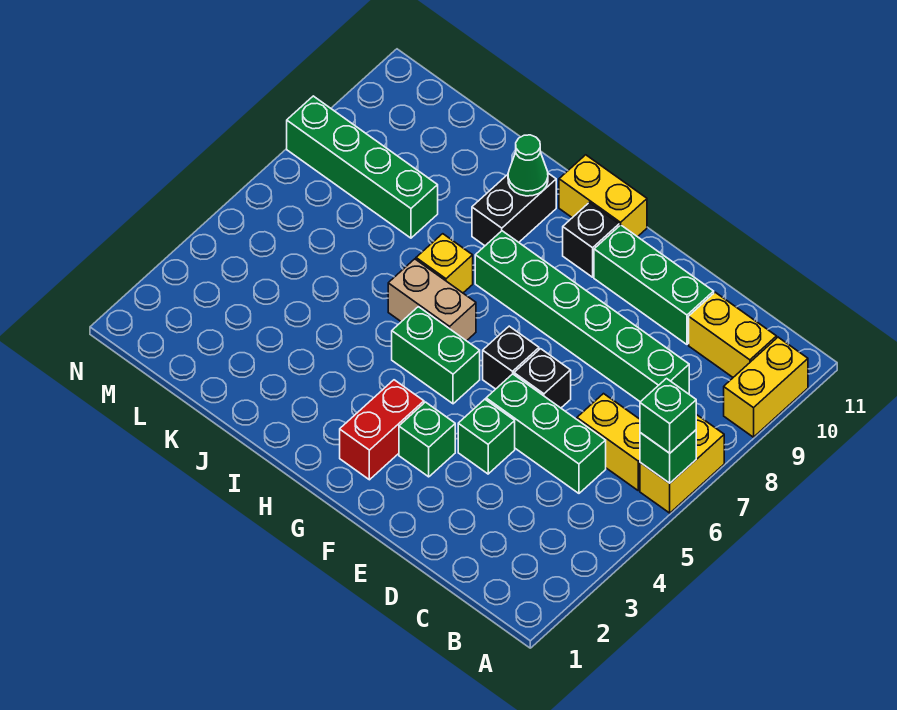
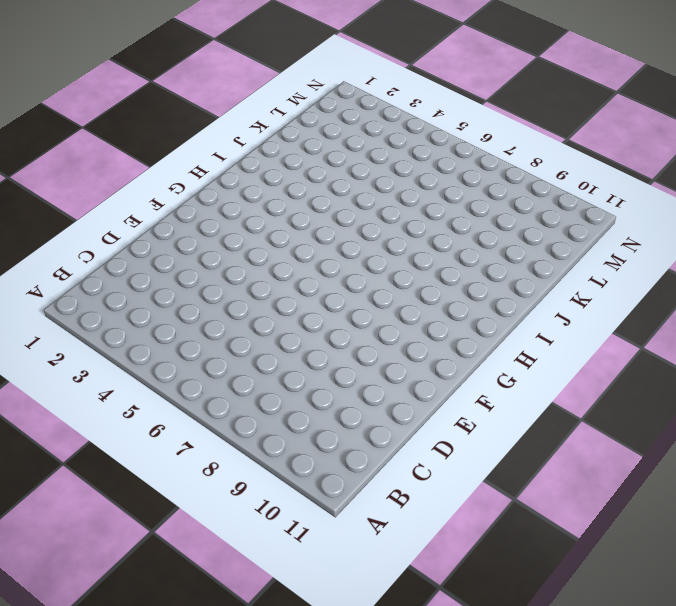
none -> yellow brick A6:A7 level 1
none -> yellow brick A9:A10 level 1
none -> yellow brick B6:C6 level 1

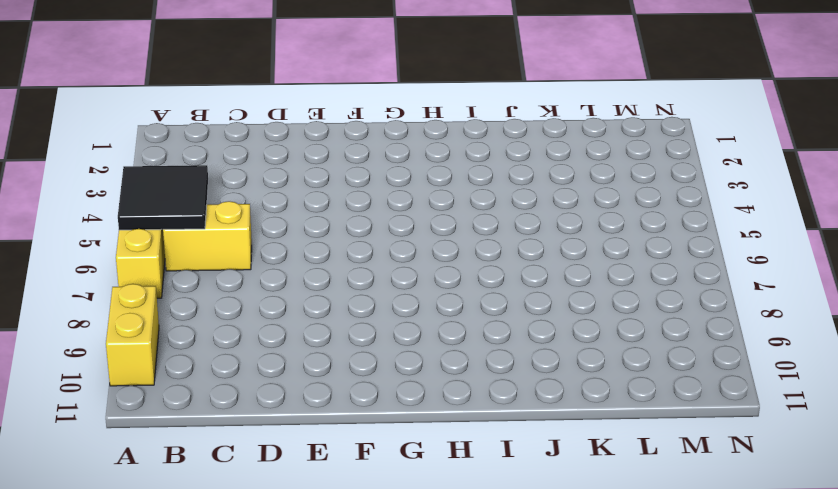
black tile A5:B6 level 2 -> green brick A6 level 2
none -> yellow brick B10:C10 level 1
none -> green brick C5:E5 level 1
none -> green brick C8:H8 level 1

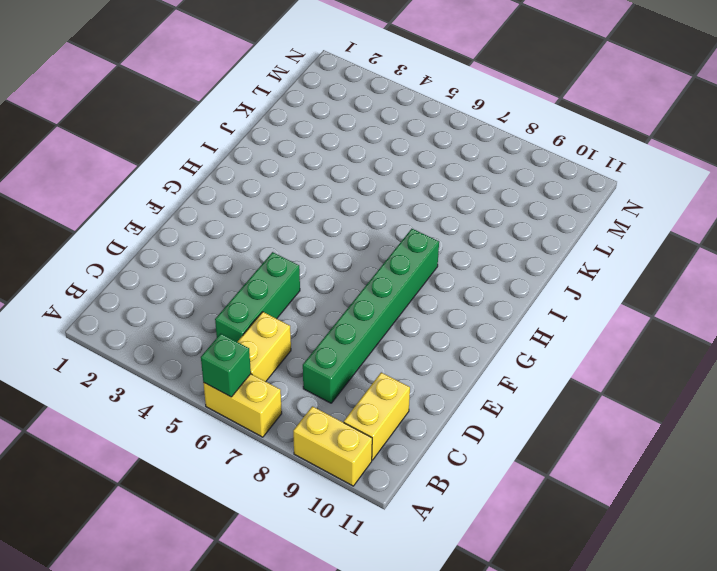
none -> green brick D10:F10 level 1
none -> green brick E4 level 1
none -> black brick E6 level 1

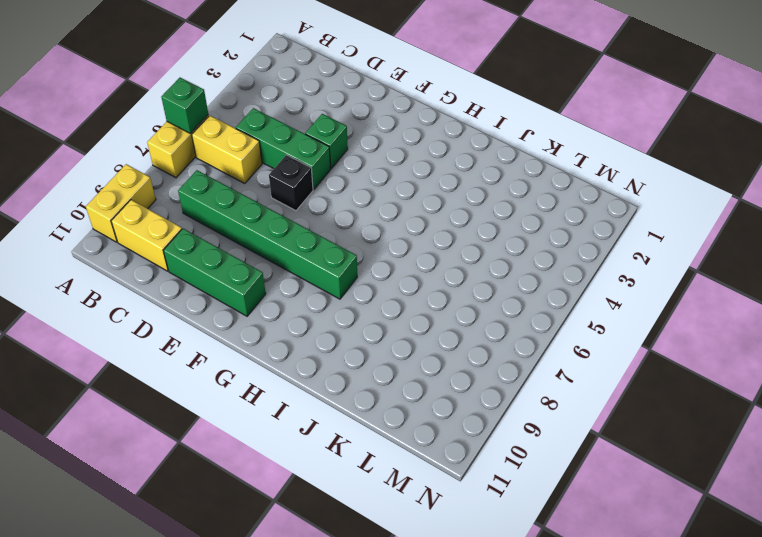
none -> green brick F3 level 1
none -> black brick F6 level 1
none -> red brick G2:G3 level 1

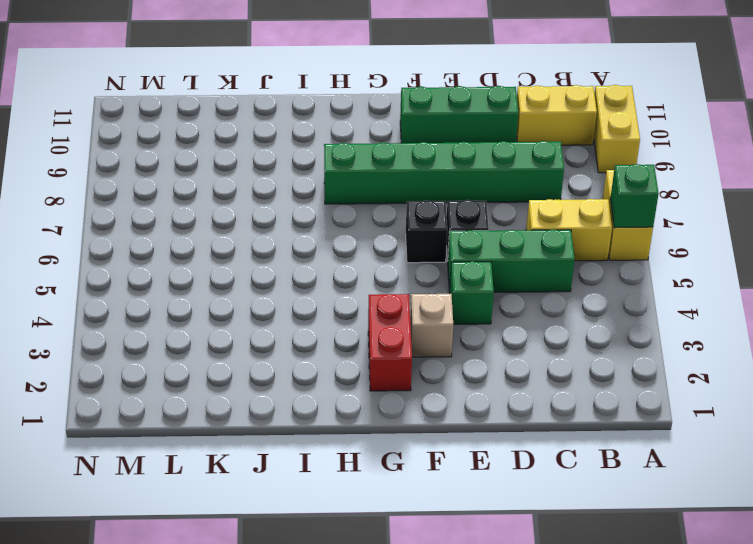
tan brick F3 level 1 -> green brick F3 level 1
none -> green brick G5:H5 level 1
none -> black brick G10 level 1
none -> yellow brick G11:H11 level 1

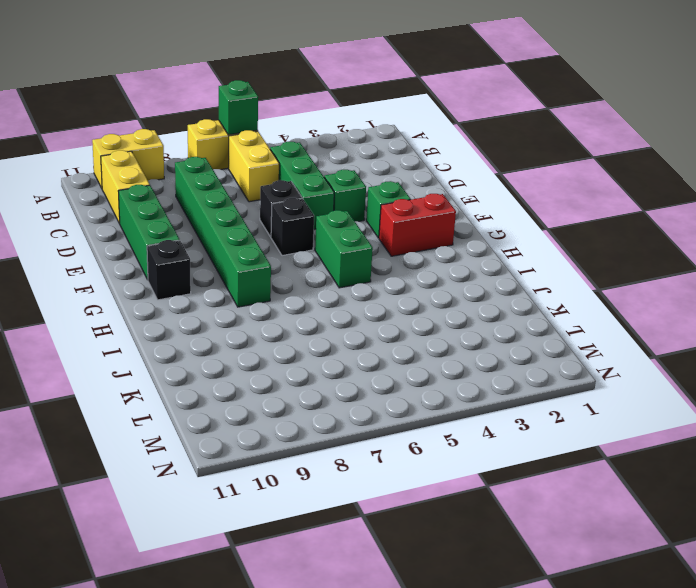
none -> yellow brick G11:H11 level 1
none -> tan brick H6:I6 level 1
none -> yellow brick I7 level 1

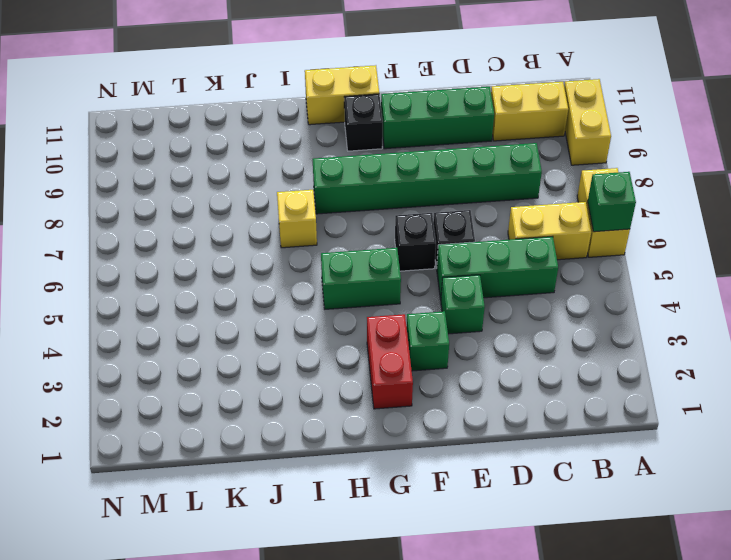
none -> tan brick H6:I6 level 1
none -> black brick I9:I10 level 1
none -> green brick K8:N8 level 1

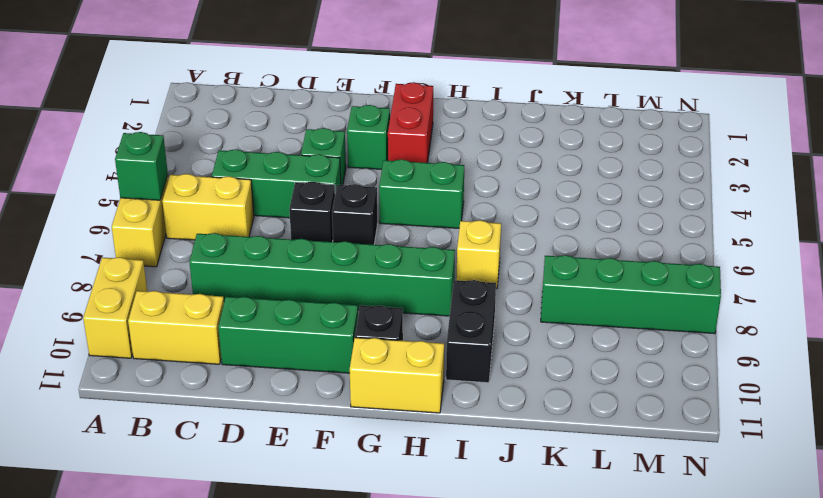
none -> tan brick H6:I6 level 1
none -> green cone I10 level 2
none -> green brick A6 level 3

